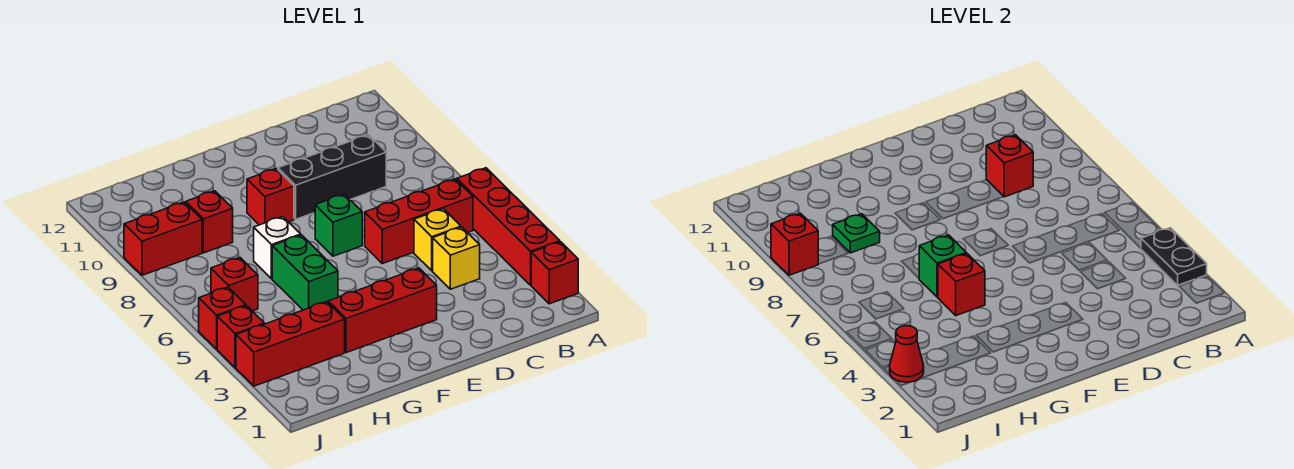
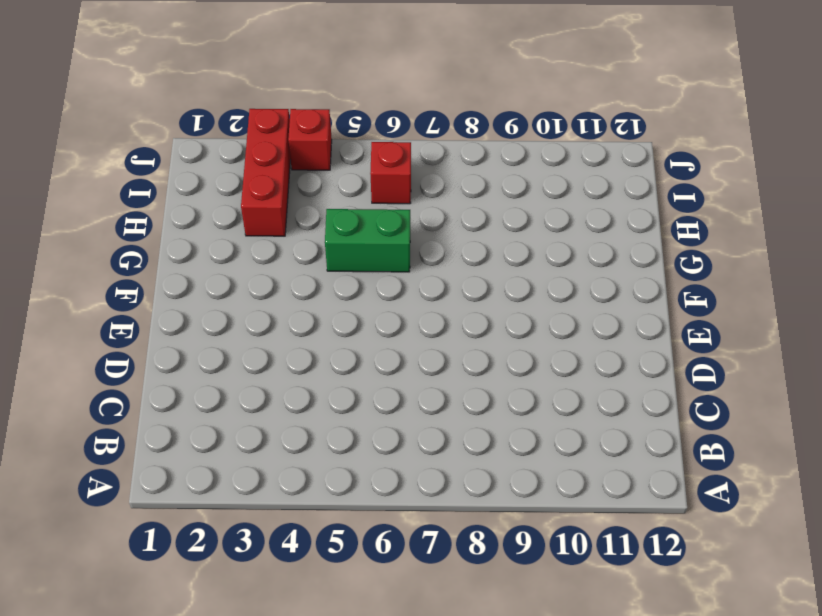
none -> red brick A2 level 1
none -> red brick A3:A6 level 1
none -> red brick B6:D6 level 1

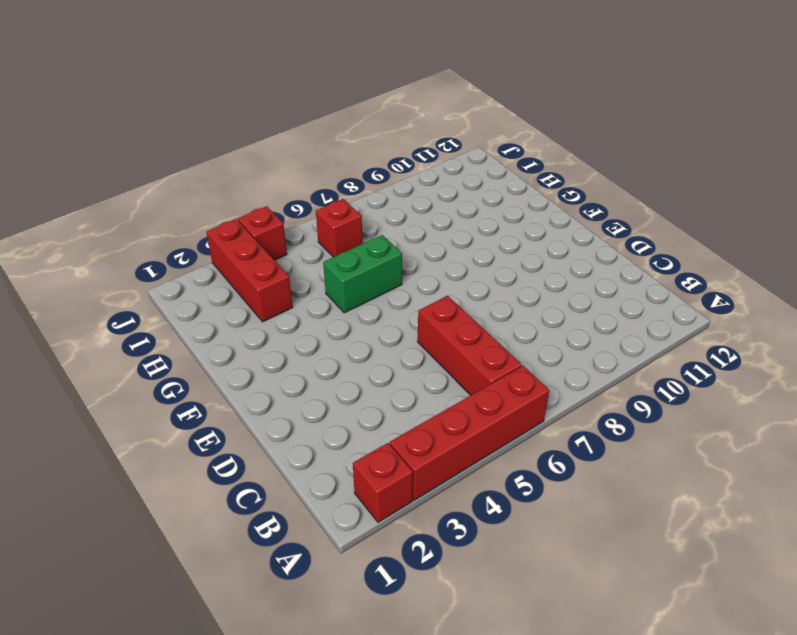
none -> yellow brick C4 level 1
none -> yellow brick C5 level 1
none -> black brick C9:E9 level 1

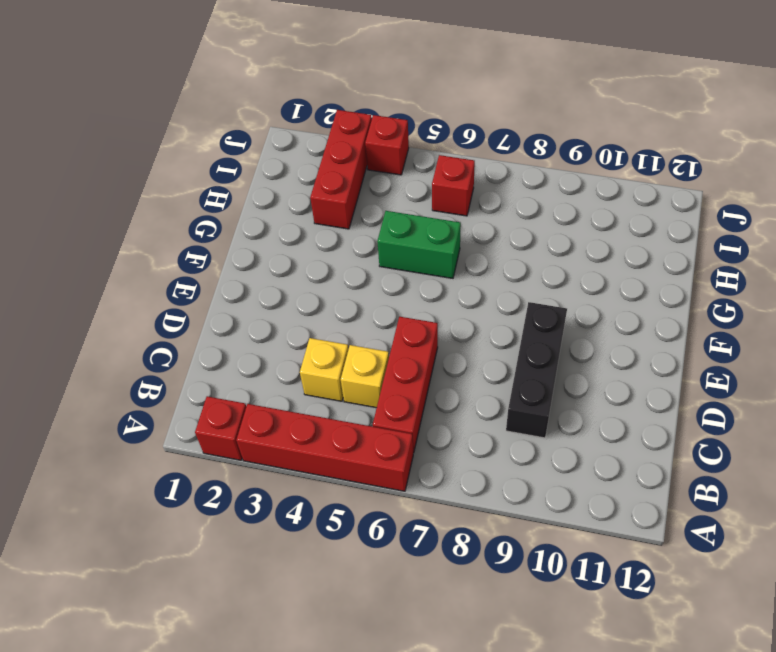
none -> red brick E3:G3 level 1
none -> green brick E7 level 1
none -> red brick F9 level 1

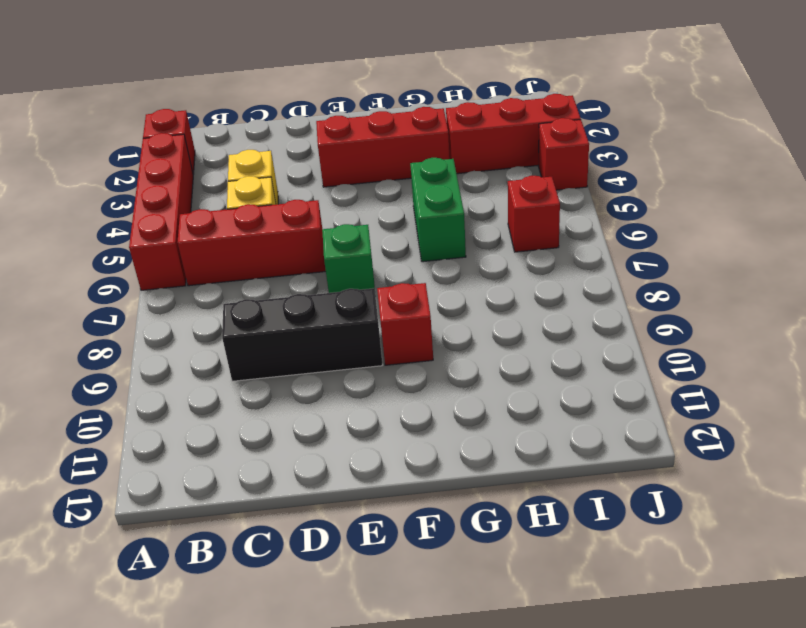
none -> white brick G7 level 1
none -> red brick H9 level 1
none -> red brick I9:J9 level 1

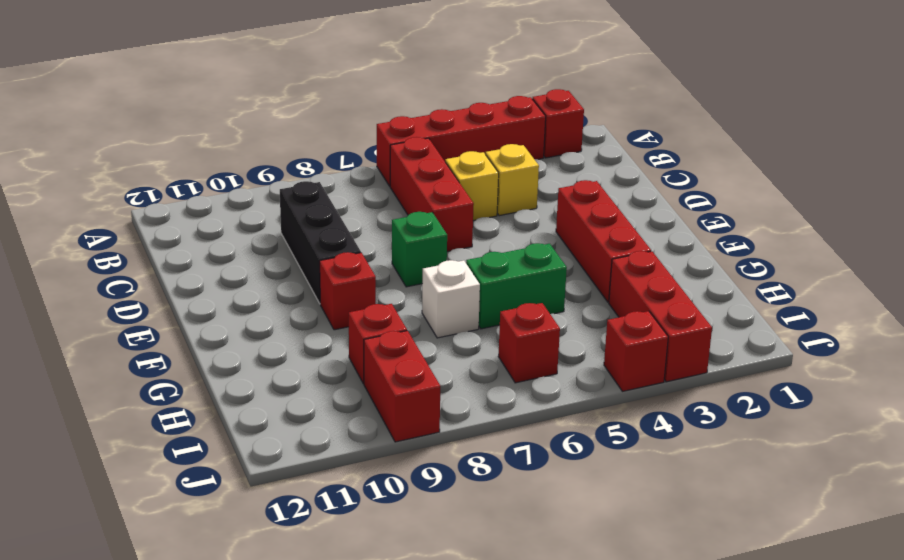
none -> red brick J5 level 1
none -> black plate A3:A4 level 2
none -> red brick C9 level 2

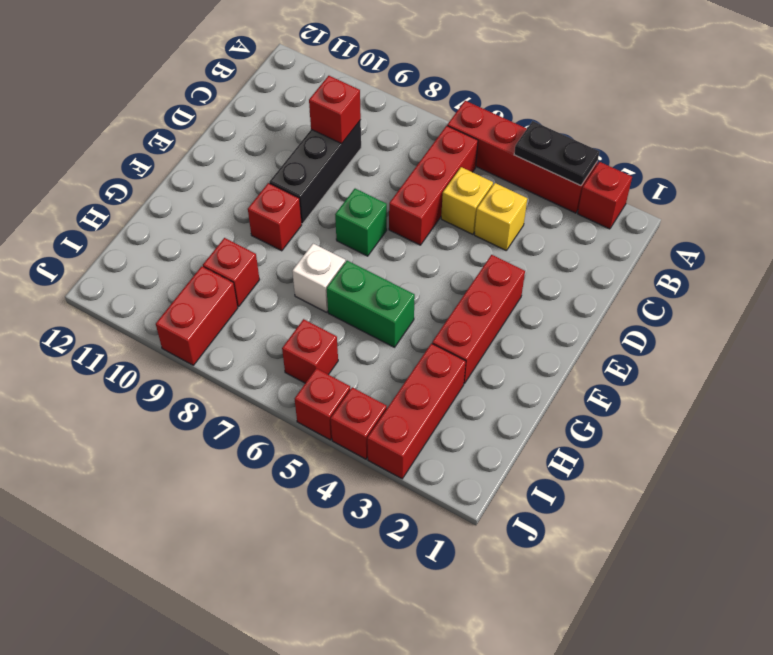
none -> red brick G5 level 2
none -> green brick G6 level 2
none -> green plate H9 level 2

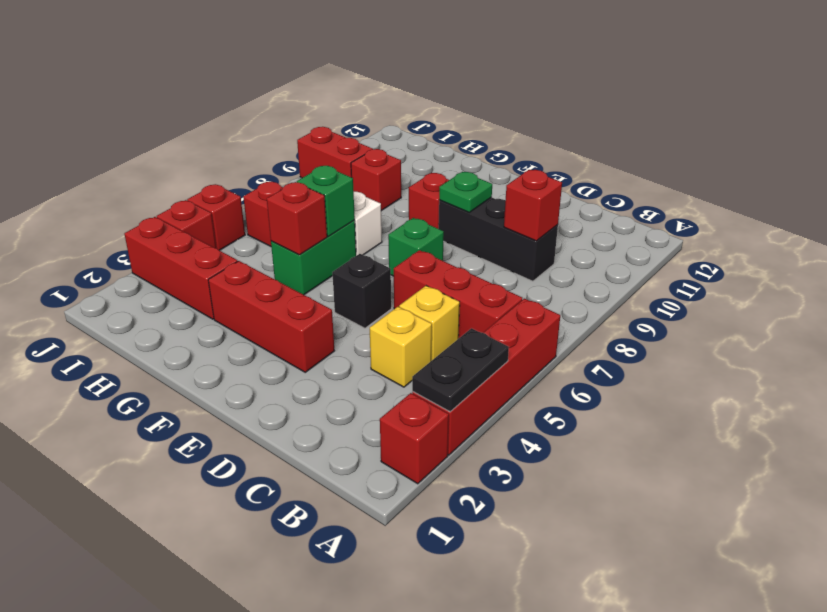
black brick E5 level 1 -> none
green plate E9 level 2 -> green plate H9 level 2
none -> red cone J3 level 2
none -> red brick J9 level 2

